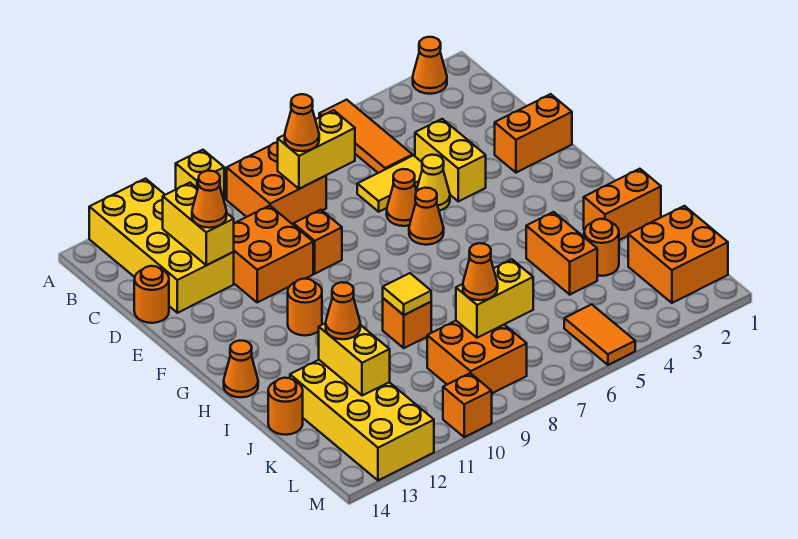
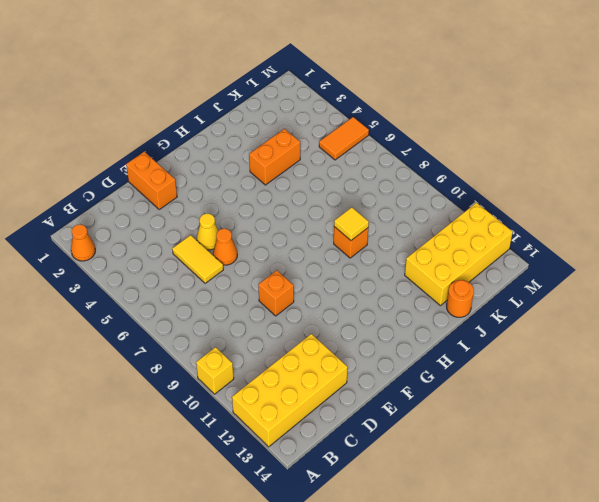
none -> orange tile A5:C5 level 1
none -> orange brick B8:C9 level 1
none -> yellow brick D4:E4 level 1
none -> orange brick D10:E11 level 1

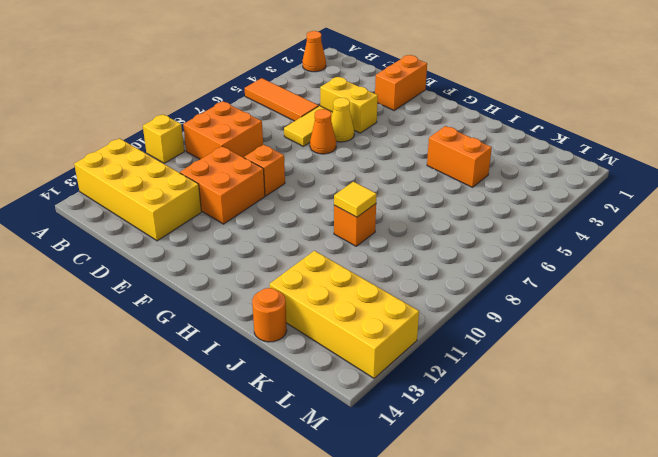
none -> orange round brick D14 level 1
none -> orange cone F6 level 1
none -> orange round brick G11 level 1
none -> orange cone H14 level 1

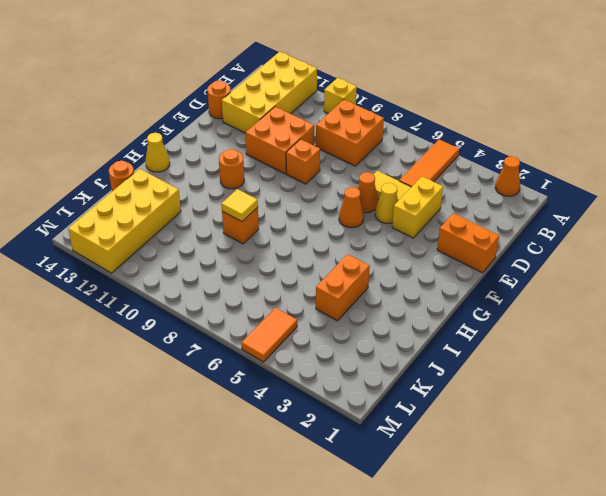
yellow cone H14 level 1 -> orange cone H14 level 1
none -> orange brick I1:I2 level 1
none -> orange round brick J3 level 1
none -> orange brick K1:L2 level 1
none -> orange brick K8:L9 level 1

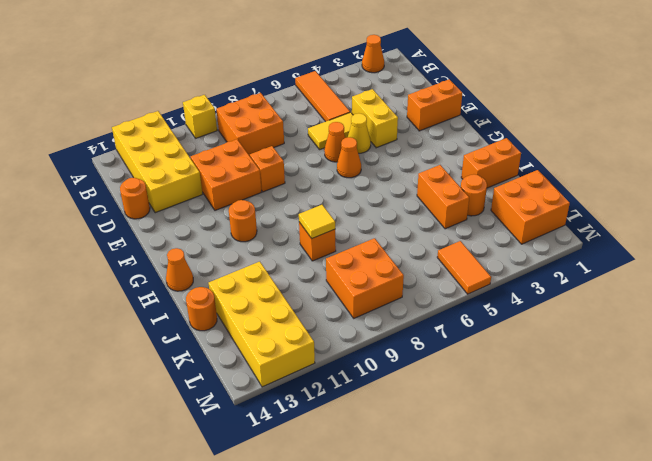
none -> orange brick M10 level 1
none -> yellow brick C7:C8 level 2
none -> yellow brick C12:D12 level 2
none -> yellow brick J12:K12 level 2

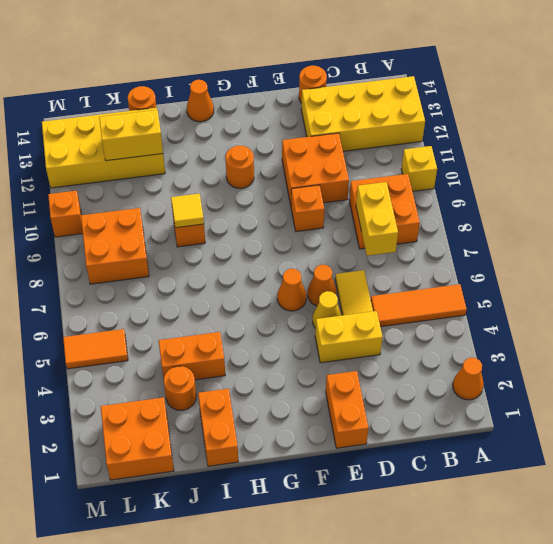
none -> yellow brick C12:D12 level 2
none -> yellow brick K7:K8 level 2
none -> orange cone C8 level 3
none -> orange cone D12 level 3

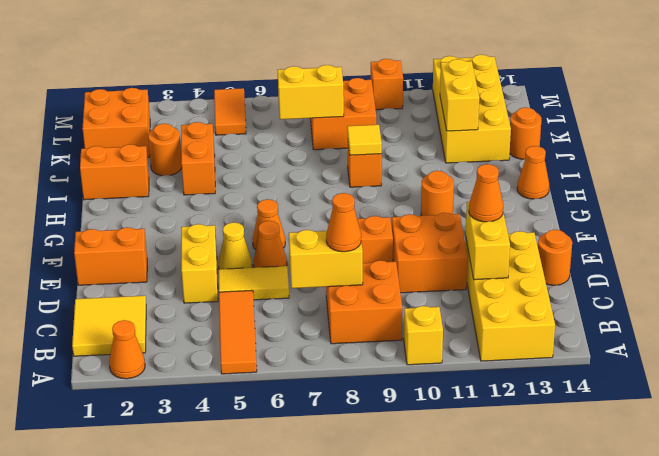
yellow tile B1:C2 level 1 -> none
none -> orange cone J12 level 3
none -> orange cone K8 level 3

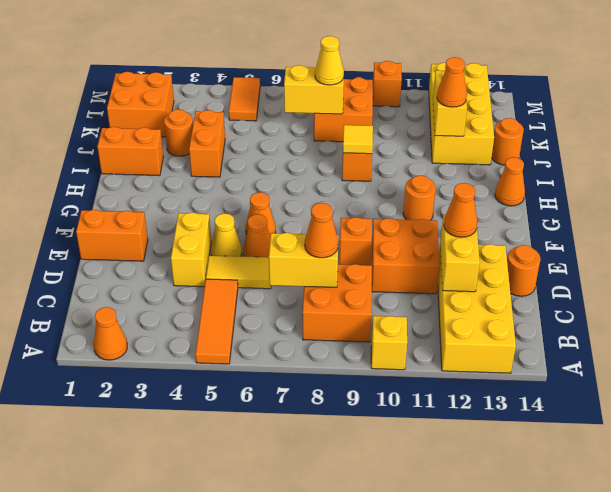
yellow cone K8 level 3 -> orange cone K8 level 3

